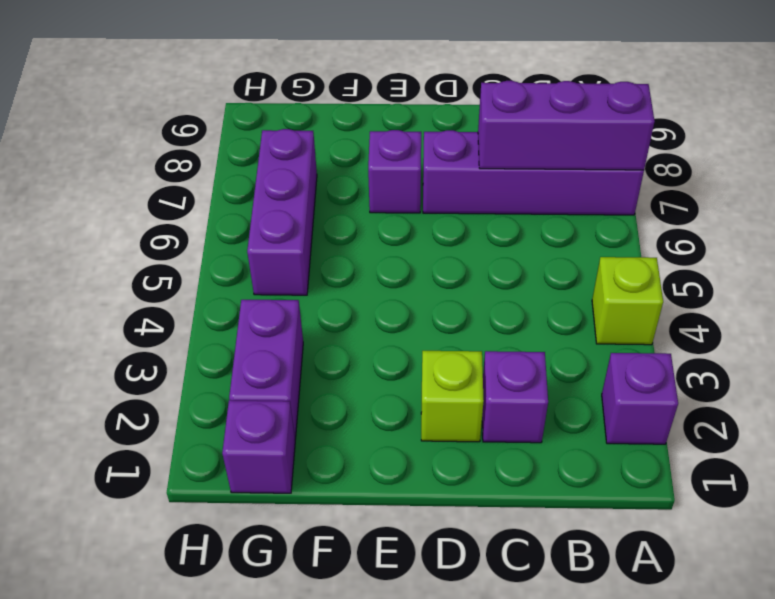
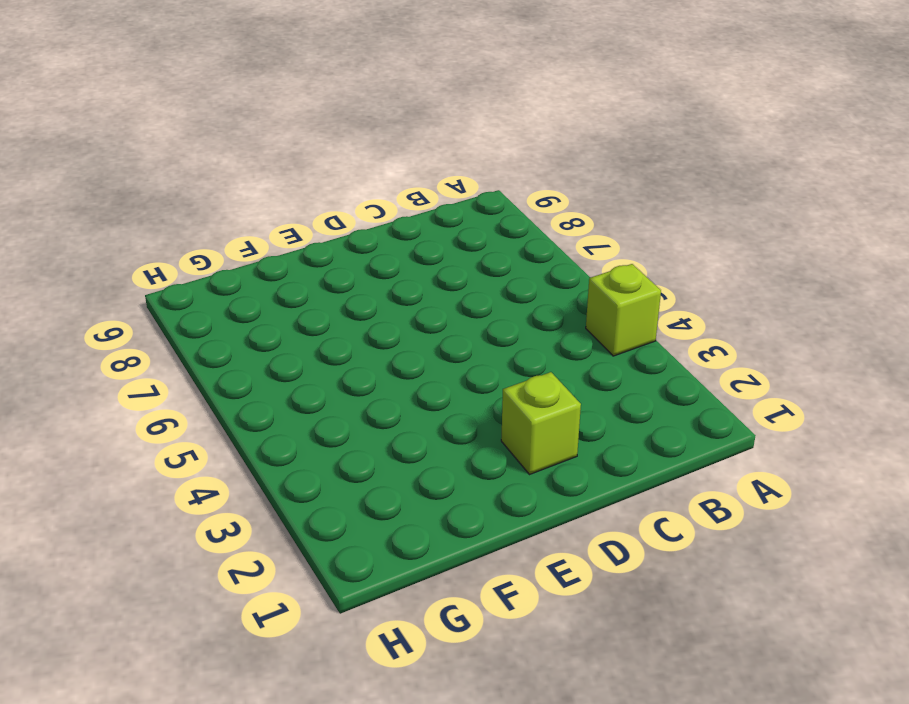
none -> purple brick A2 level 1
none -> purple brick A7:D7 level 1

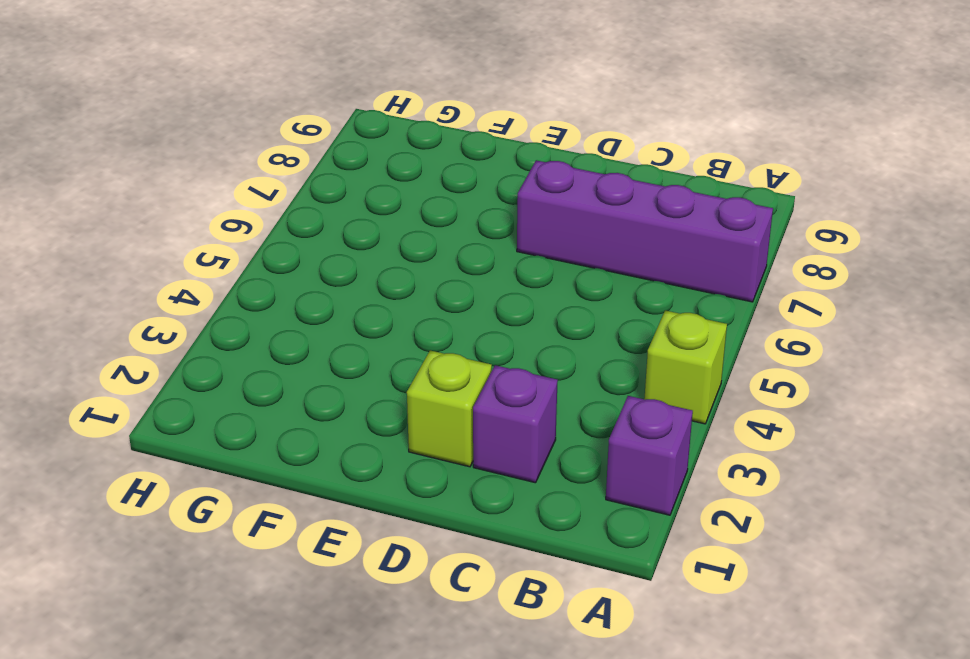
none -> purple brick E7 level 1
none -> purple brick G1 level 1

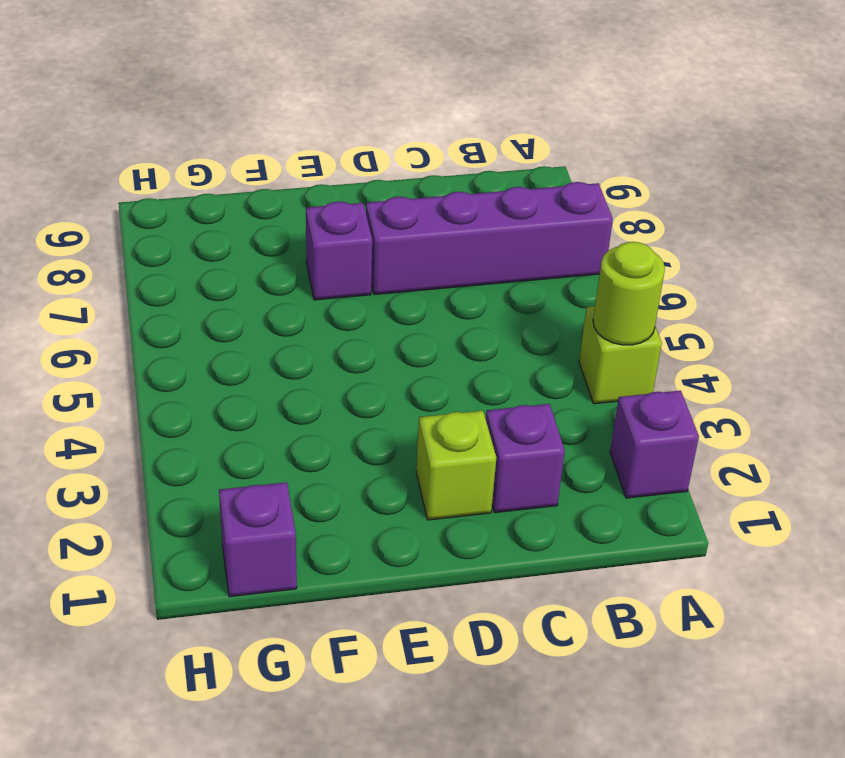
lime round brick A4 level 2 -> none
none -> purple brick G2:G3 level 1
none -> purple brick G5:G7 level 1

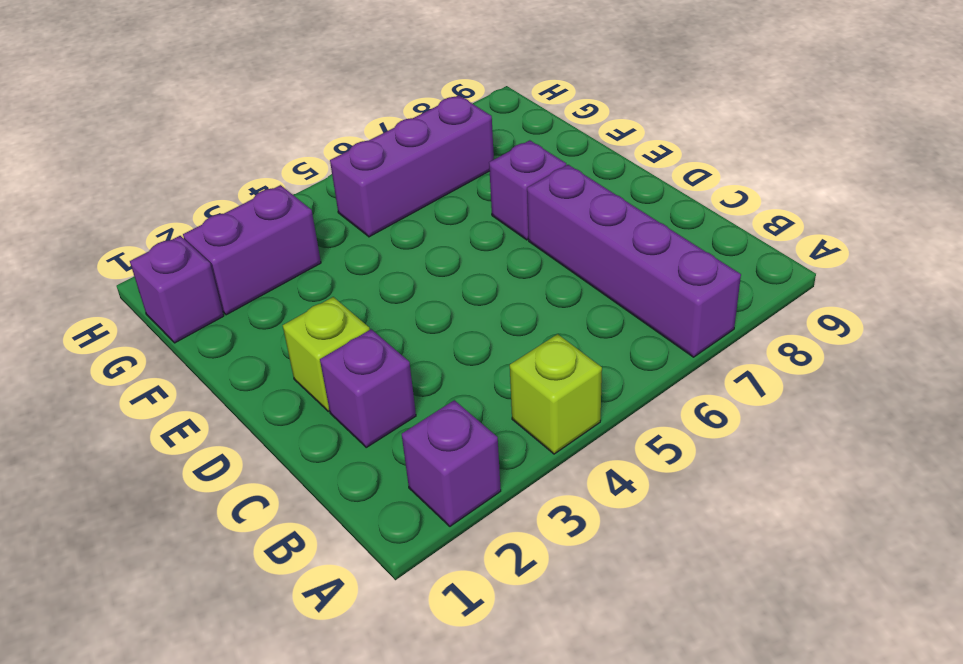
none -> purple brick A7:C7 level 2

